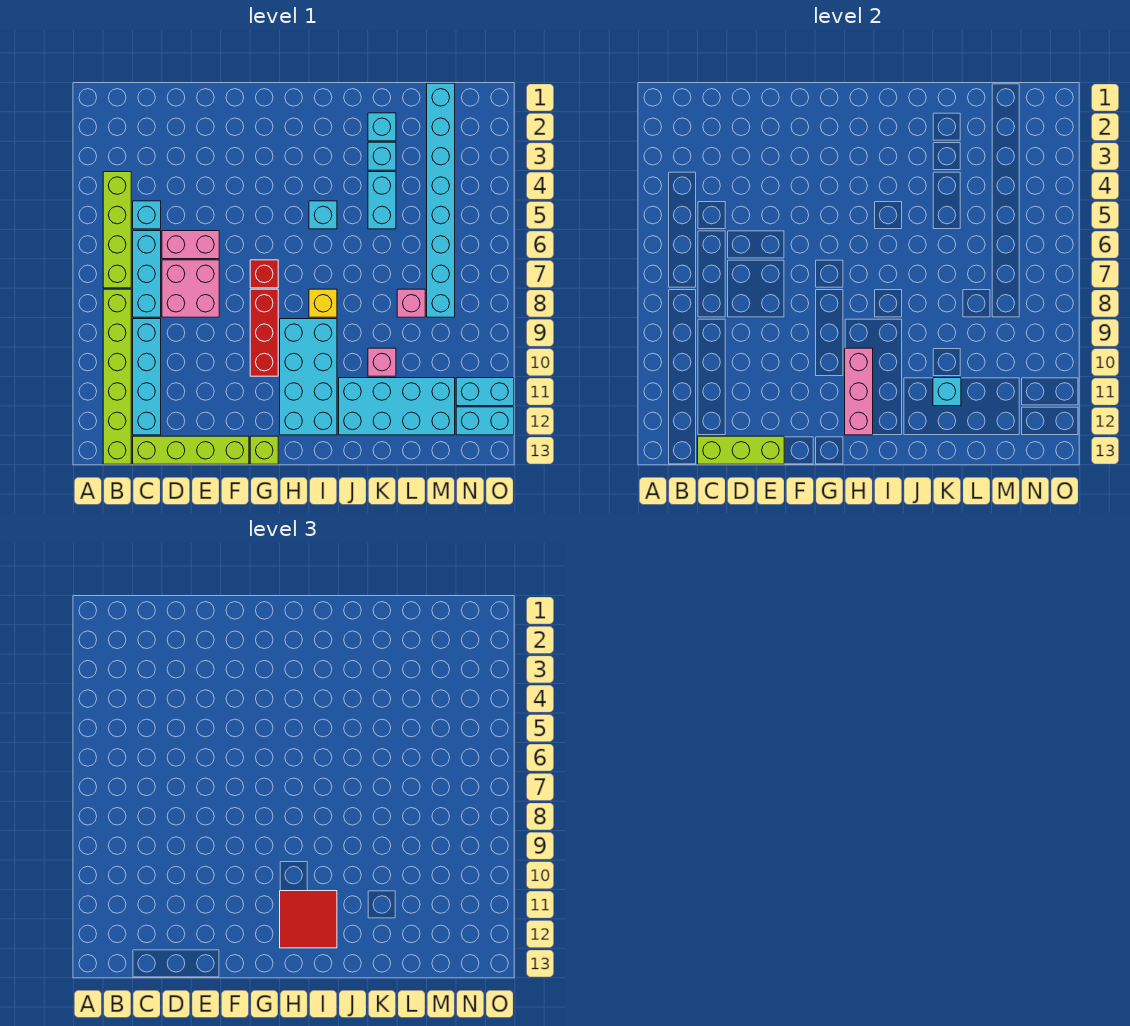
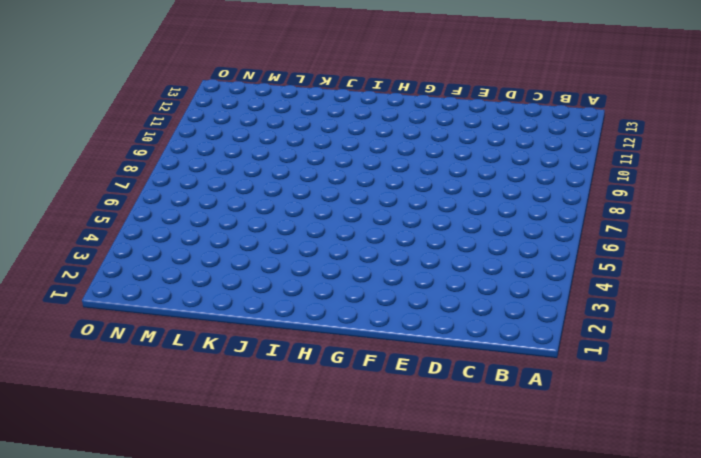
none -> lime brick B4:B7 level 1
none -> lime brick B8:B13 level 1
none -> cyan brick C5 level 1

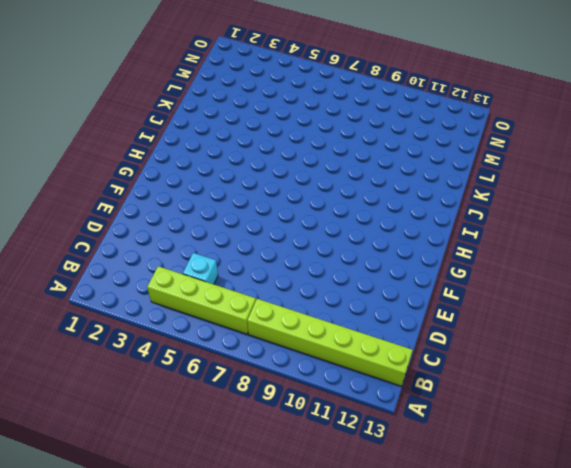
none -> cyan brick C6:C8 level 1
none -> cyan brick C9:C12 level 1
none -> lime brick C13:F13 level 1

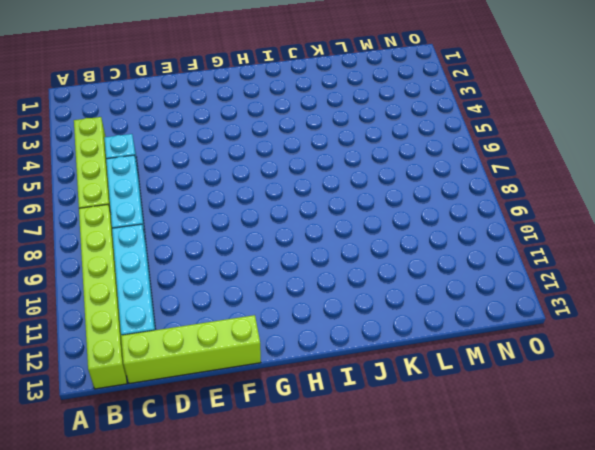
none -> pink brick D6:E6 level 1
none -> pink brick D7:E8 level 1
none -> red brick G7 level 1

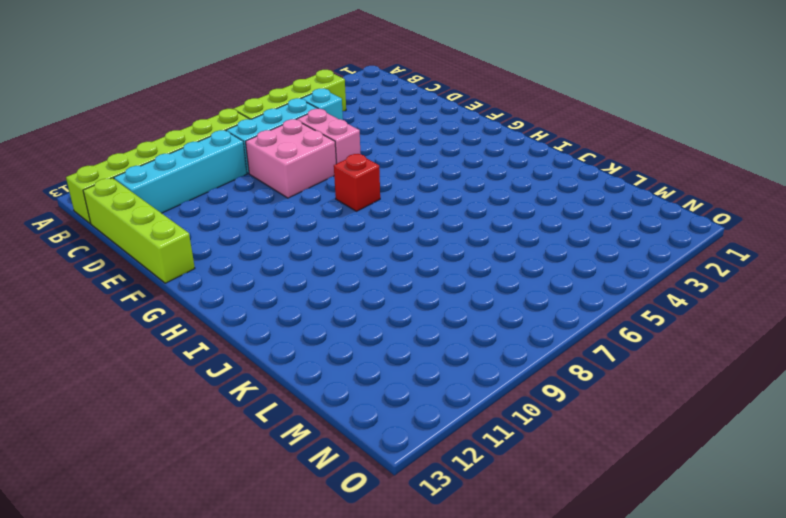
none -> red brick G8:G10 level 1
none -> lime brick G13 level 1
none -> cyan brick H9:I12 level 1

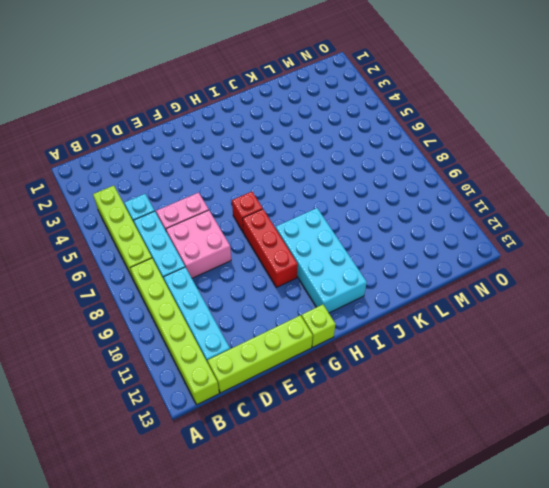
none -> cyan brick I5 level 1
none -> yellow brick I8 level 1
none -> cyan brick J11:M12 level 1

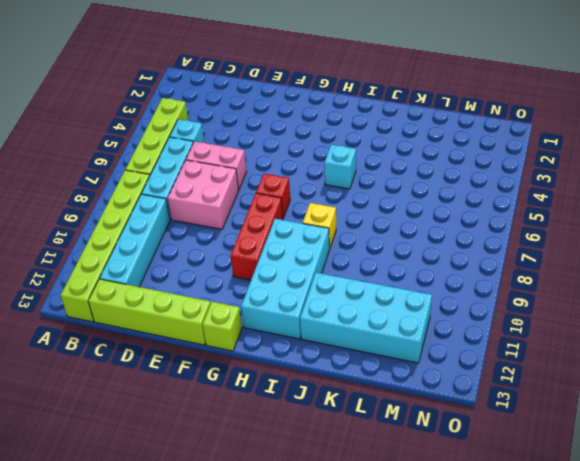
none -> cyan brick K2 level 1
none -> cyan brick K3 level 1
none -> cyan brick K4:K5 level 1

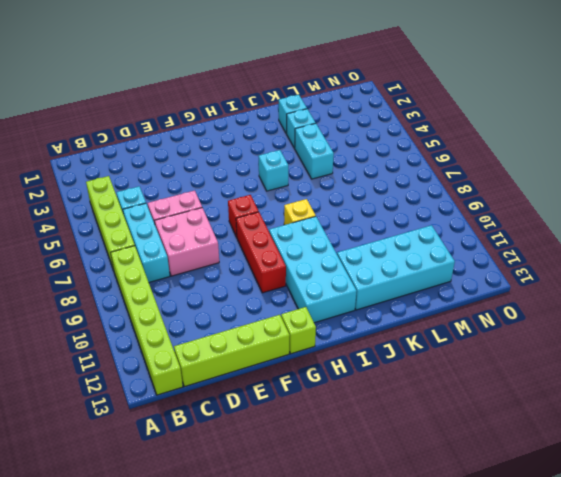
none -> cyan brick C9:C12 level 1
none -> pink brick K10 level 1
none -> pink brick L8 level 1

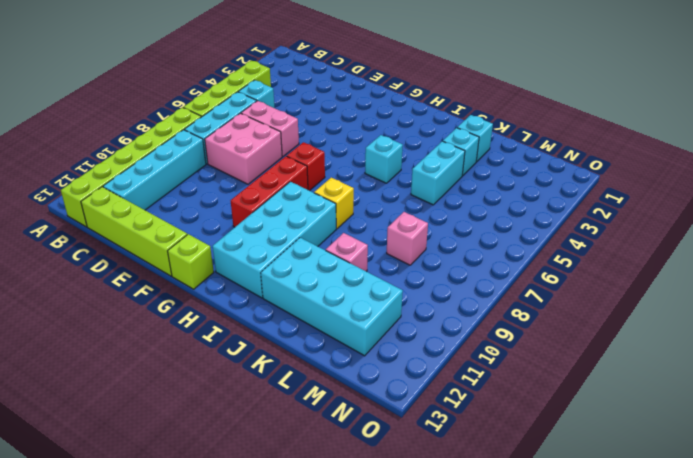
none -> cyan brick M1:M8 level 1
none -> cyan brick N11:O11 level 1
none -> cyan brick N12:O12 level 1

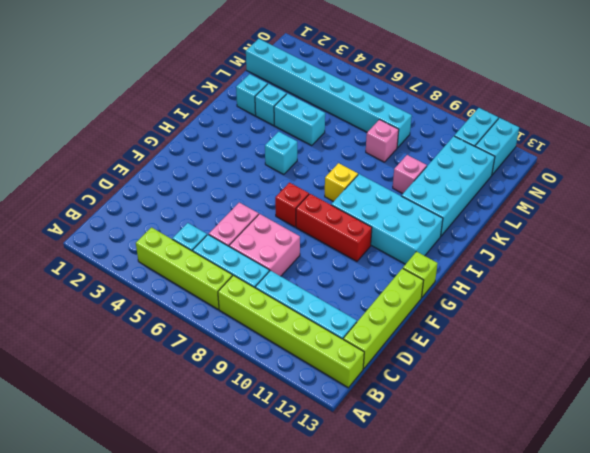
none -> lime brick C13:E13 level 2
none -> pink brick H10:H12 level 2
none -> cyan brick K11 level 2

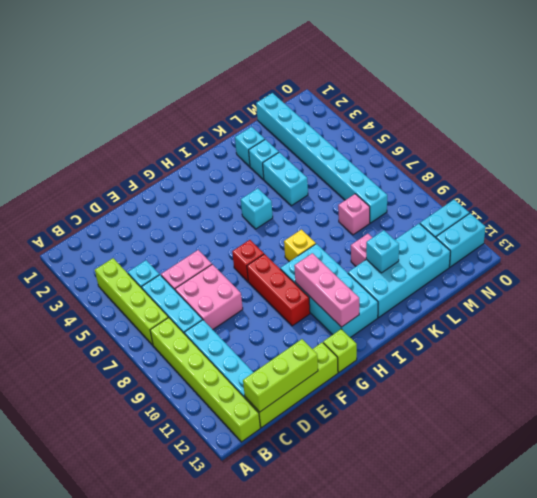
none -> red tile H11:I12 level 3

